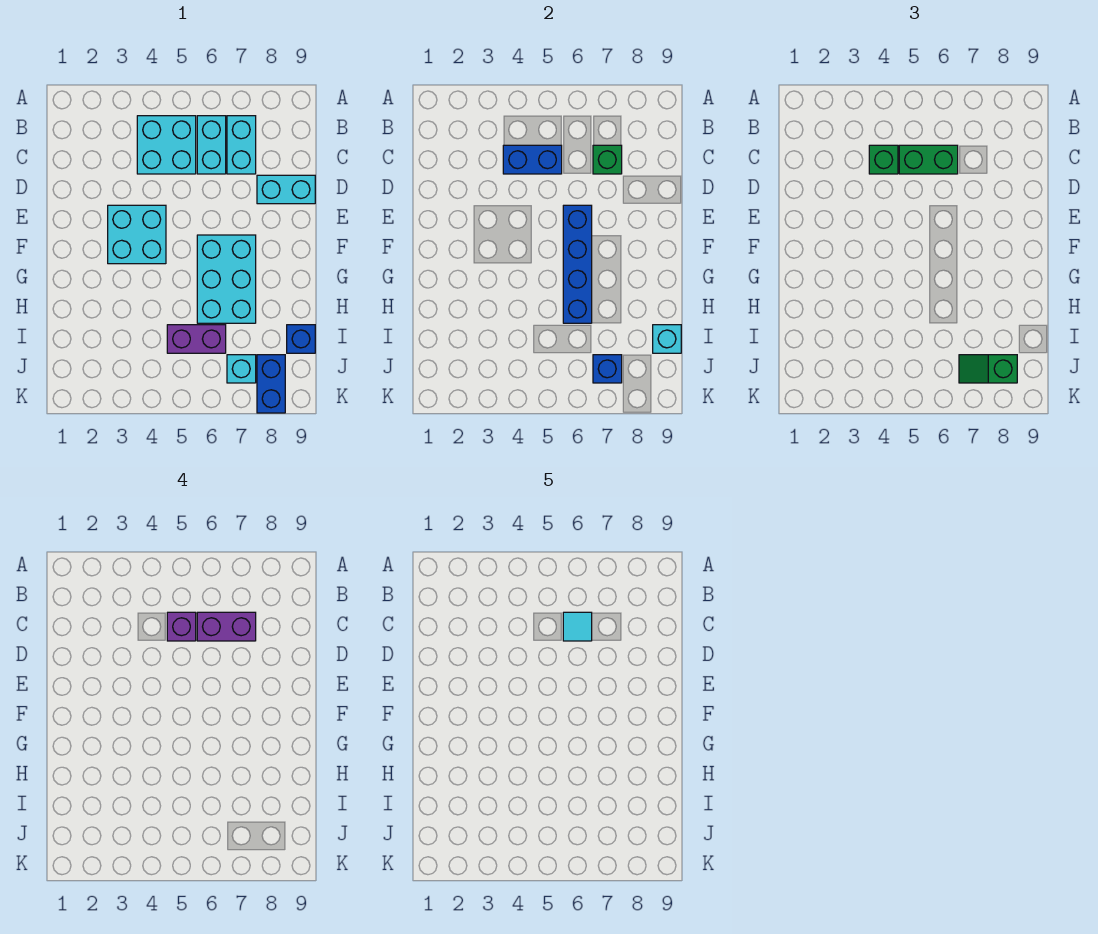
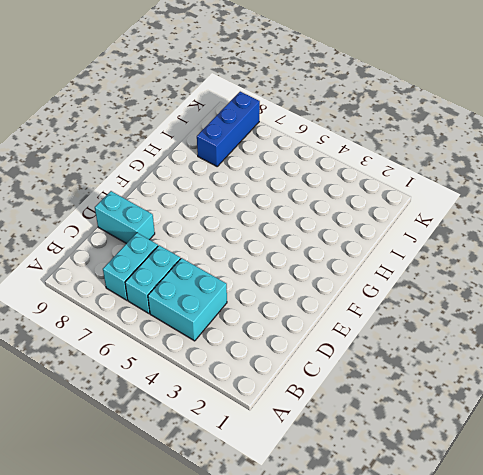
blue brick I8:K8 level 1 -> blue brick J8:K8 level 1
none -> cyan brick E3:F4 level 1
none -> cyan brick F6:H7 level 1
none -> purple brick I5:I6 level 1

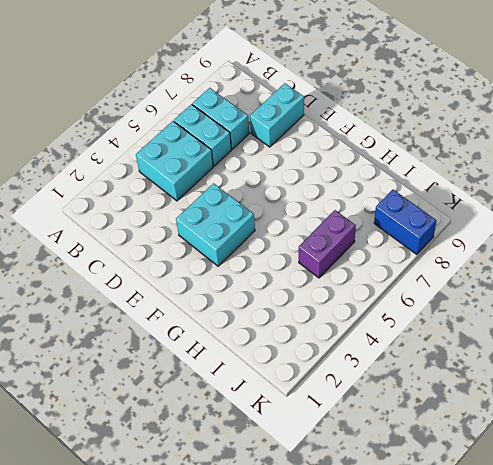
none -> cyan brick F6:H7 level 1
none -> blue brick I9 level 1
none -> cyan brick J7 level 1

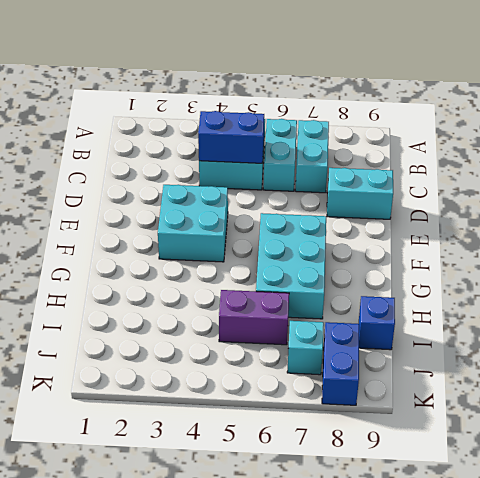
none -> green brick C7 level 2
none -> blue brick E6:H6 level 2
none -> cyan brick I9 level 2

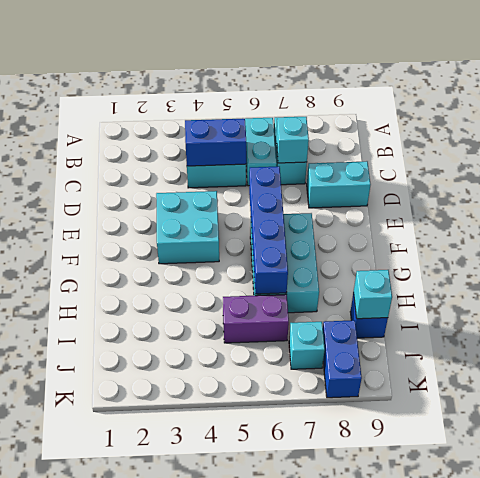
cyan brick C7 level 2 -> green brick C7 level 2
none -> blue brick J7 level 2
none -> green brick C4 level 3
none -> green brick C5:C6 level 3

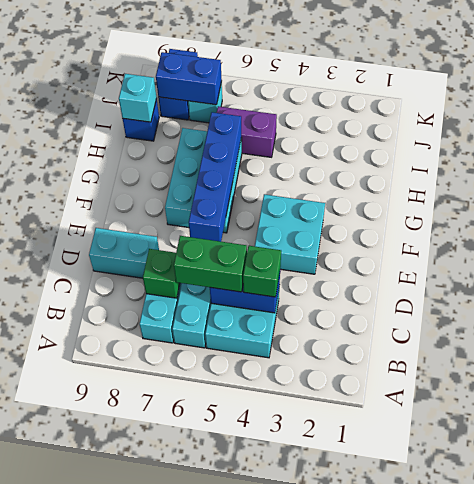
blue brick J7:J8 level 2 -> blue brick J7 level 2
none -> green slope J7:J8 level 3 top 8
none -> purple brick C5 level 4
none -> purple brick C6:C7 level 4

